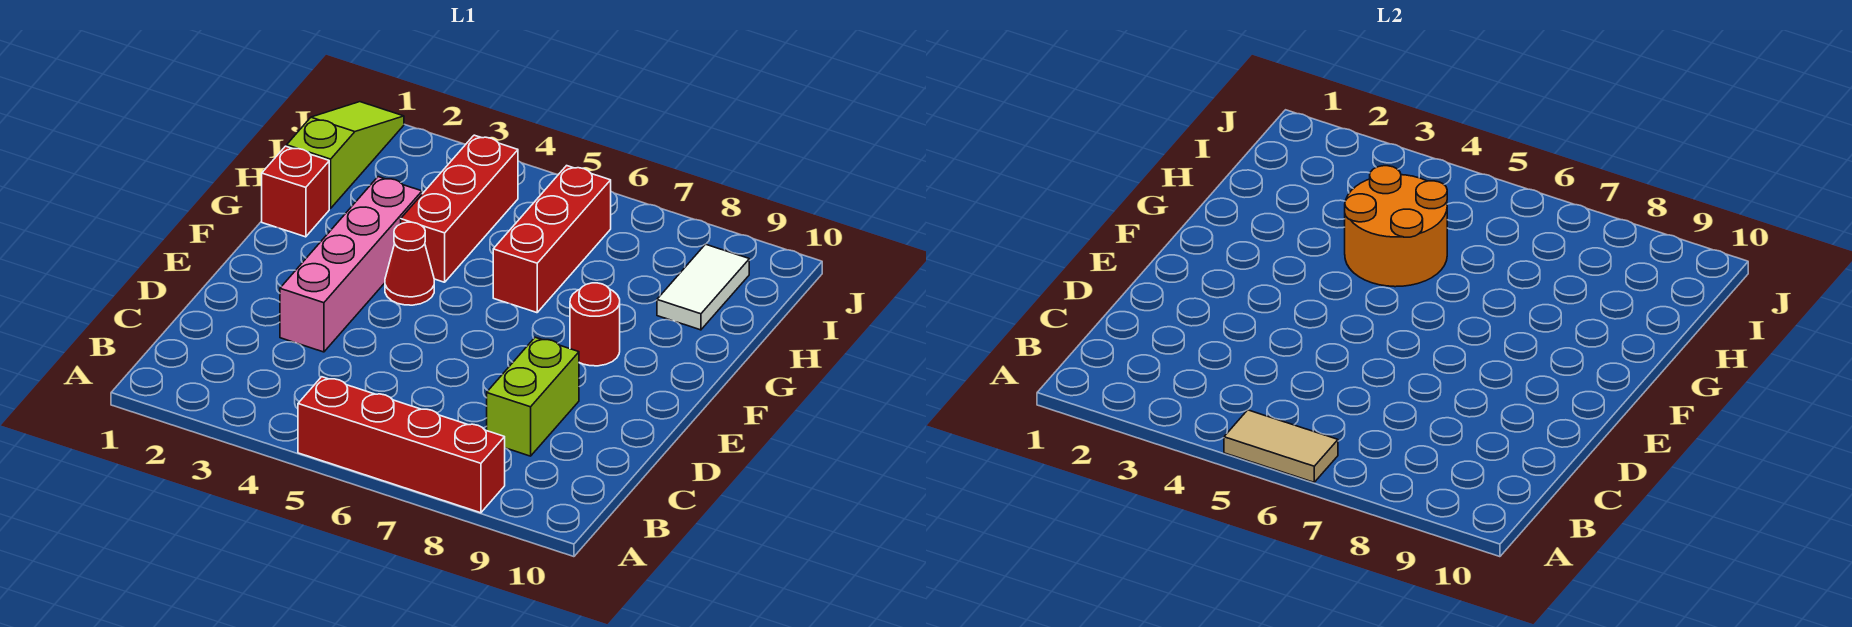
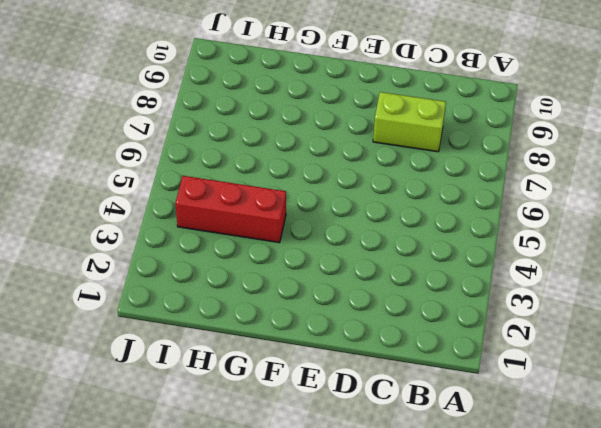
none -> red brick A5:A8 level 1
none -> pink brick D3:G3 level 1
none -> red cone F4 level 1

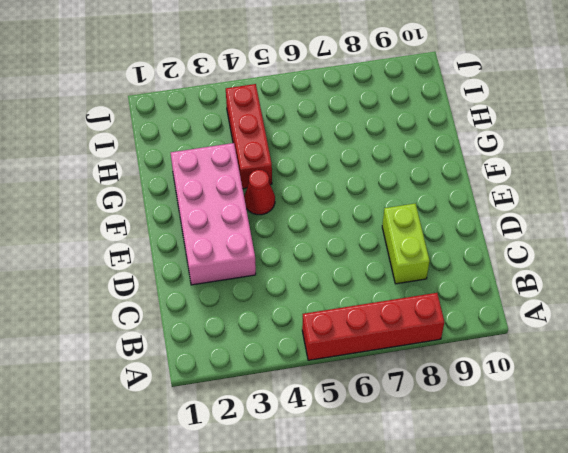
pink brick D2:G3 level 1 -> pink brick D3:G3 level 1
none -> red round brick F8 level 1
none -> red brick G1 level 1
none -> red brick G6:I6 level 1

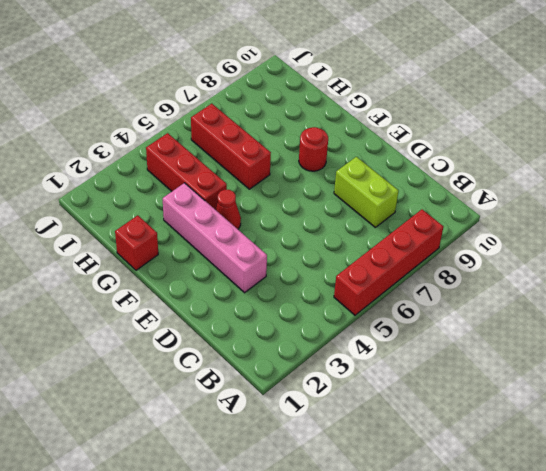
none -> lime slope H1:J1 level 1 top H
none -> white tile H9:I9 level 1
none -> tan tile A5:A6 level 2

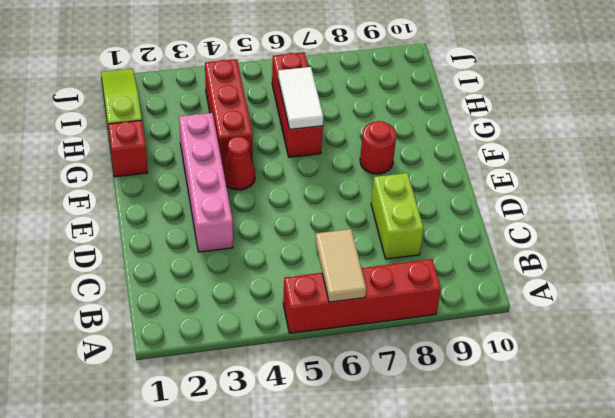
tan tile A6:B6 level 2 -> tan tile A5:A6 level 2
white tile G6:H6 level 2 -> white tile H9:I9 level 1
none -> orange round brick G4:H5 level 2

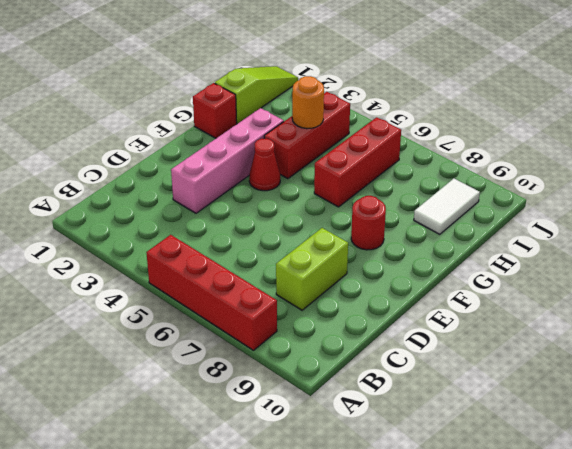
orange round brick H4 level 2 -> orange round brick G4:H5 level 2
none -> tan tile A5:A6 level 2

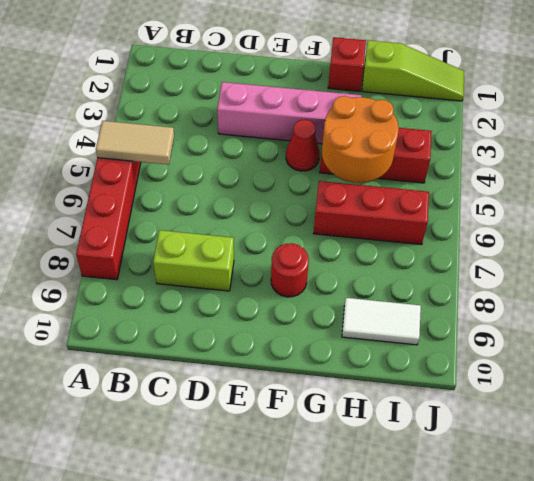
tan tile A5:B5 level 2 -> tan tile A5:A6 level 2

